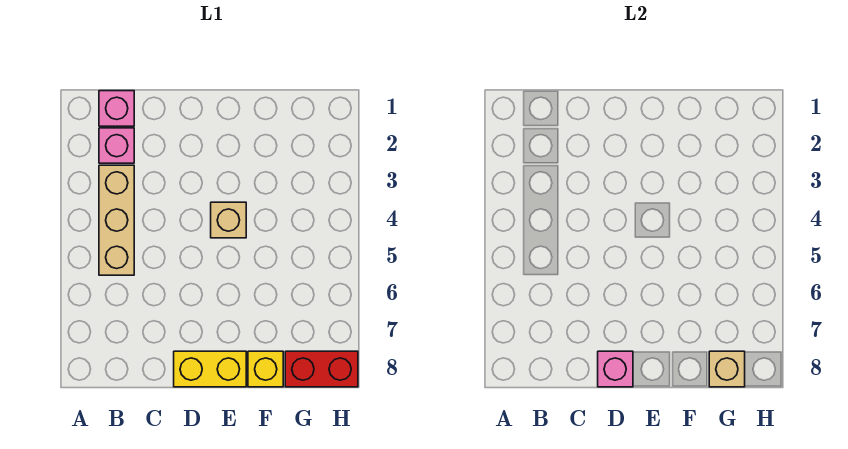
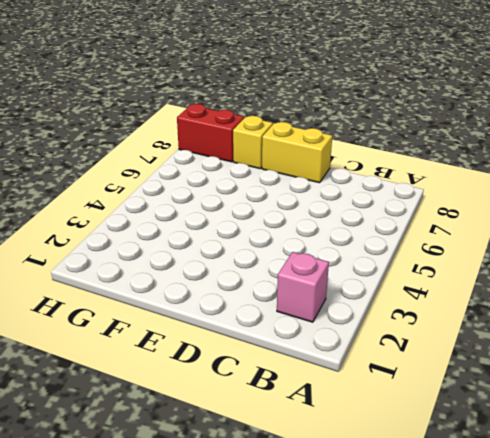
none -> pink brick B1 level 1
none -> tan brick B3:B5 level 1

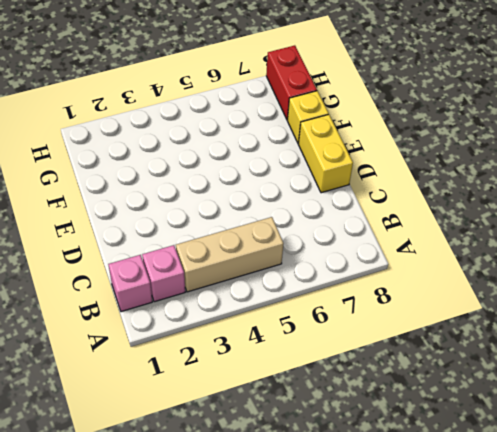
none -> tan brick E4 level 1
none -> pink brick D8 level 2

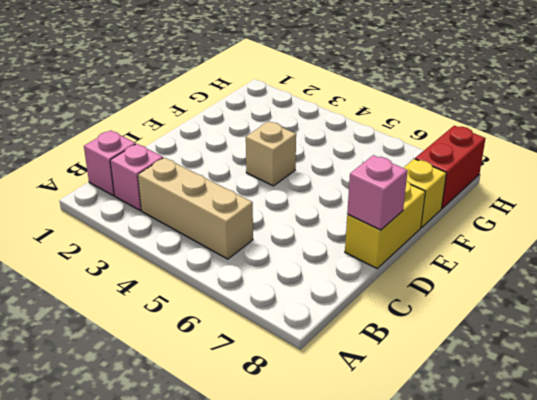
none -> tan brick G8 level 2

